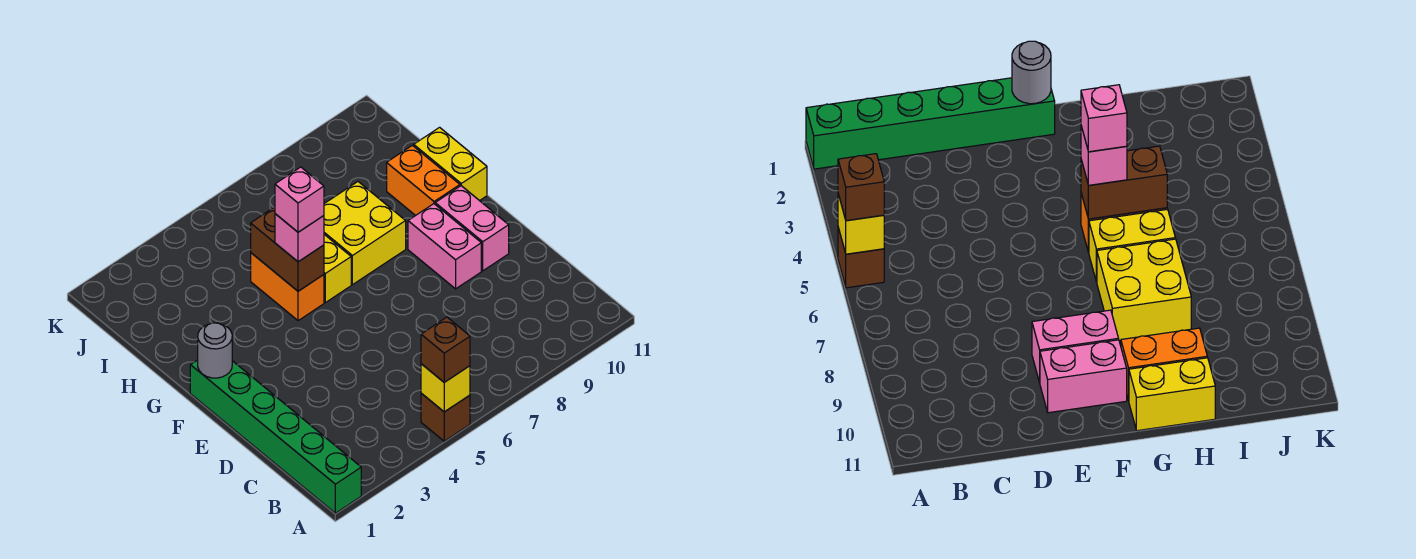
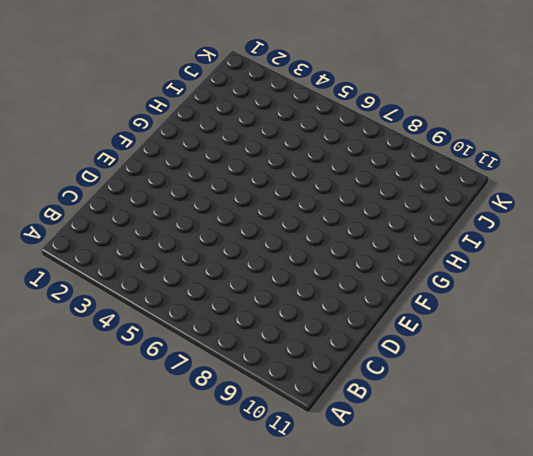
none -> green brick A1:F1 level 1
none -> brown brick A5 level 1
none -> pink brick E9:F9 level 1

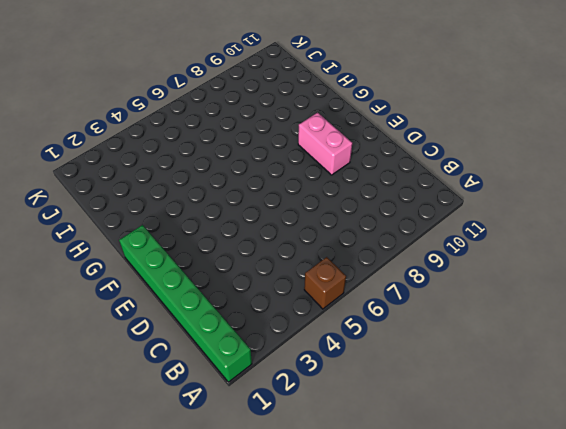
none -> pink brick E10:F10 level 1
none -> orange brick G5:H5 level 1
none -> yellow brick G6:H6 level 1

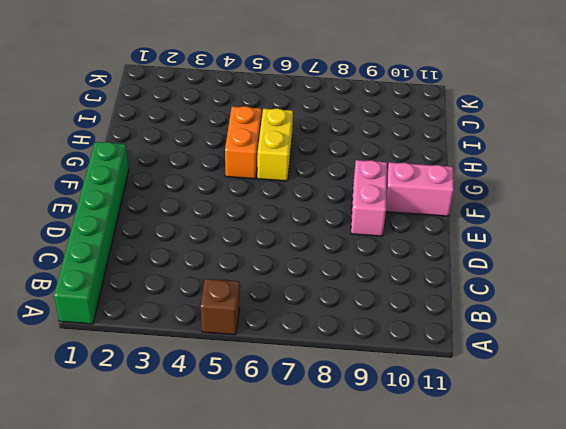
pink brick F10:F11 level 1 -> pink brick E10:F10 level 1
none -> yellow brick G7:H8 level 1
none -> orange brick G10:H10 level 1
none -> yellow brick G11:H11 level 1

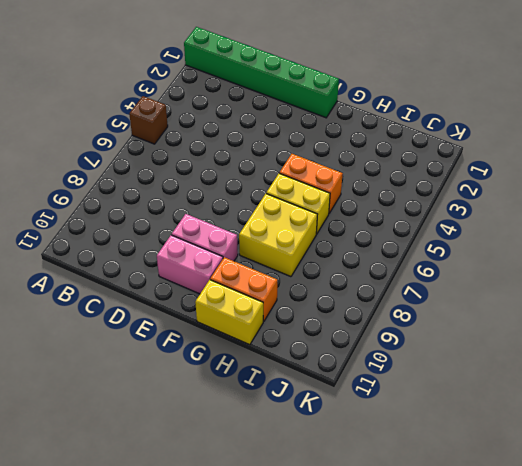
none -> yellow brick A5 level 2
none -> grey round brick F1 level 2
none -> brown brick G5:H5 level 2

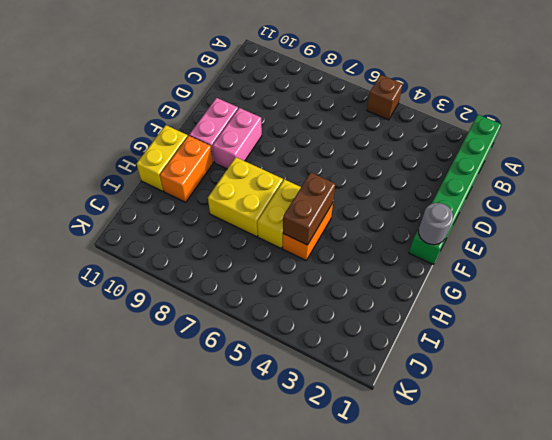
none -> yellow brick A5 level 2
none -> brown brick A5 level 3
none -> pink brick G5 level 3

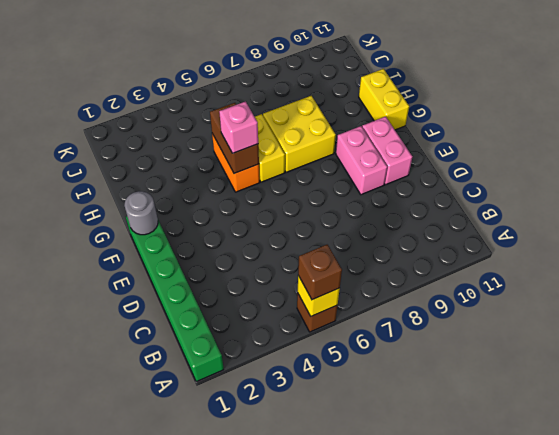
none -> orange brick G10:H10 level 1
none -> pink brick G5 level 4

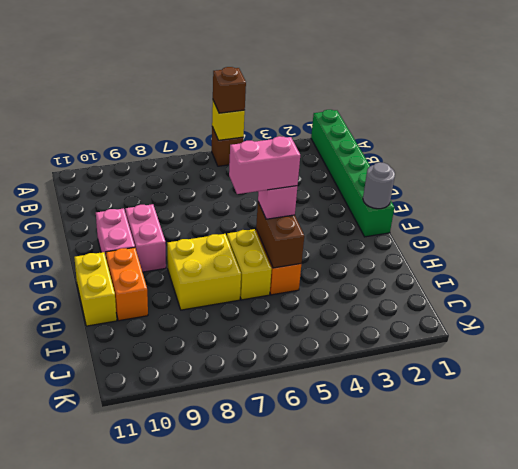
pink brick G5:G6 level 4 -> pink brick G5 level 4

